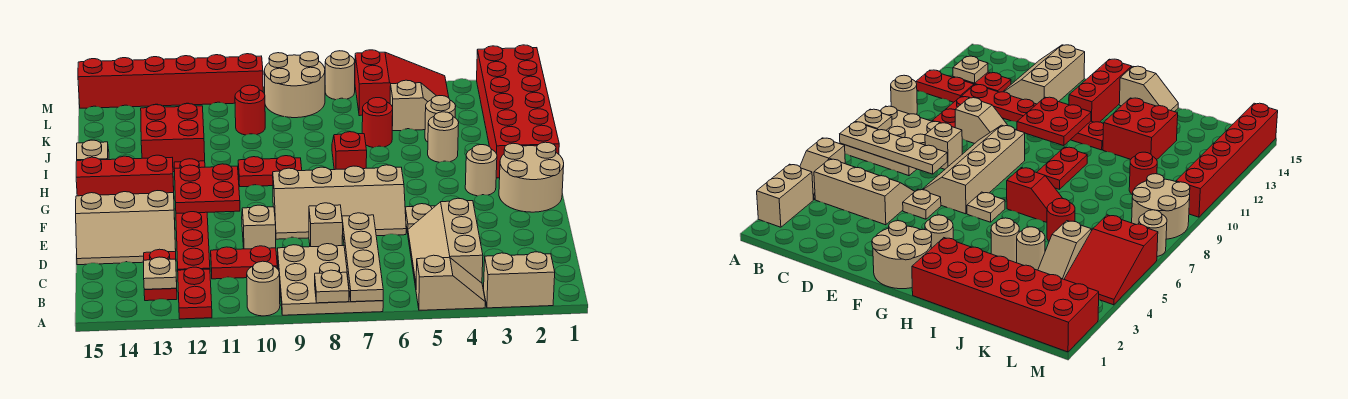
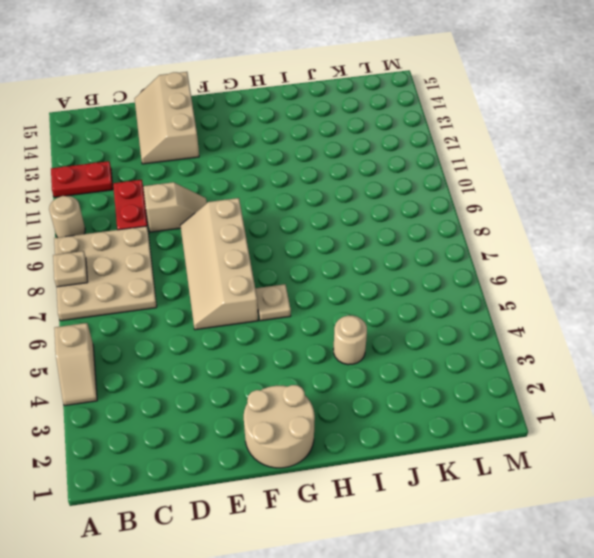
none -> tan brick A2:A3 level 1
none -> tan slope B4:D5 level 1 top 4
none -> red plate B13:C13 level 1
none -> red plate C12:H12 level 1

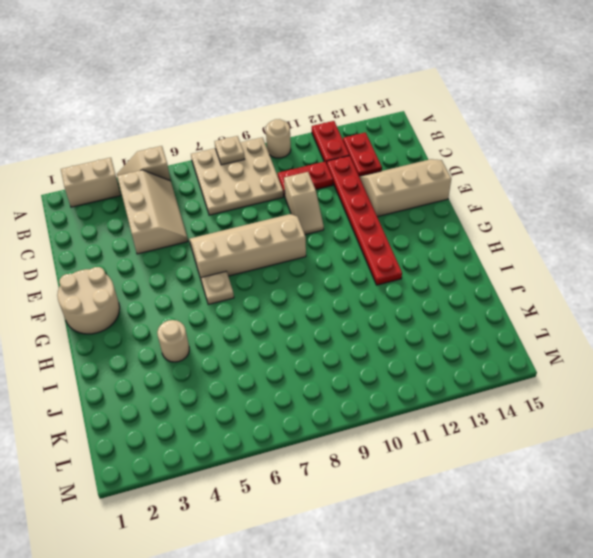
none -> tan brick D8 level 1
none -> tan plate E5 level 1
none -> tan round brick G3 level 1
none -> red brick G13:G15 level 1

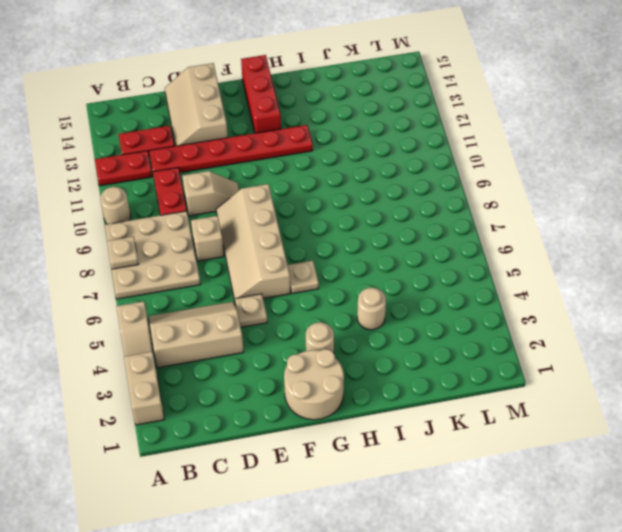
none -> red brick H1:M2 level 1
none -> red slope H7:I7 level 1 top H
none -> red plate H9:H10 level 1
none -> tan slope H15:I15 level 1 top H

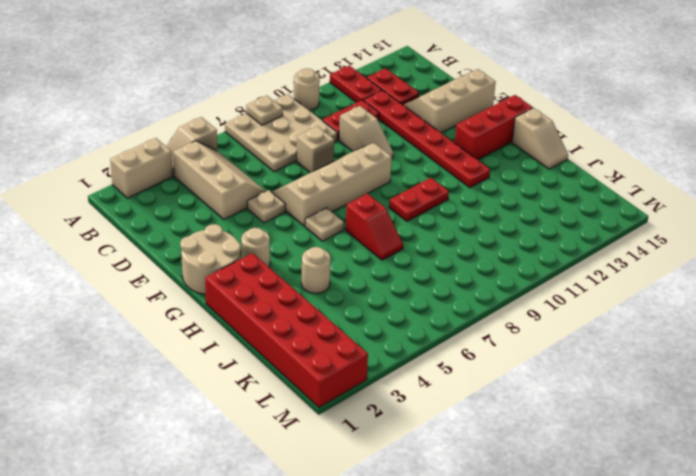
none -> red brick I12:J13 level 1
none -> tan round brick J4 level 1
none -> red round brick J6 level 1
none -> tan slope K4:K5 level 1 top 5

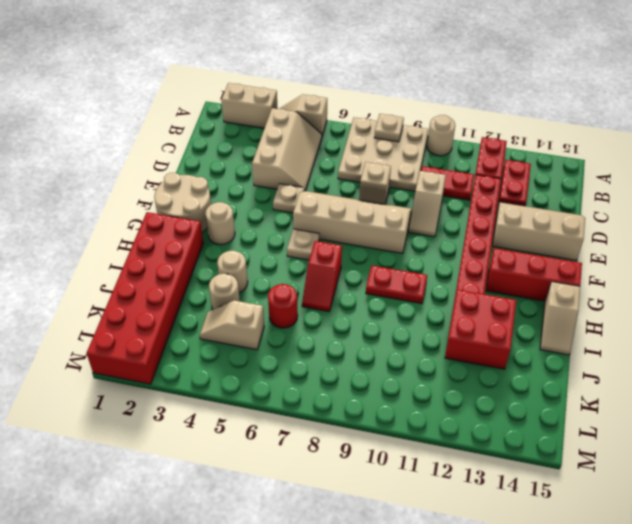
none -> red round brick K10 level 1
none -> red slope L4:M6 level 1 top 6
none -> tan round brick L8:M9 level 1
none -> tan round brick M7 level 1

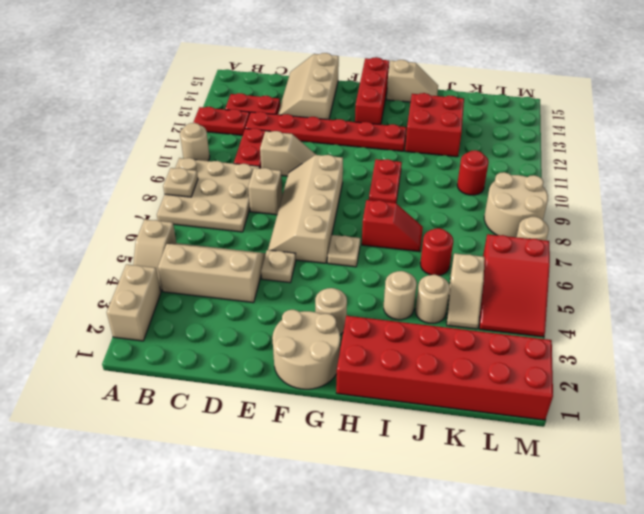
none -> red brick M10:M15 level 1
none -> tan plate A7:D7 level 2
none -> tan plate B13 level 2
none -> red plate F11:G12 level 2

